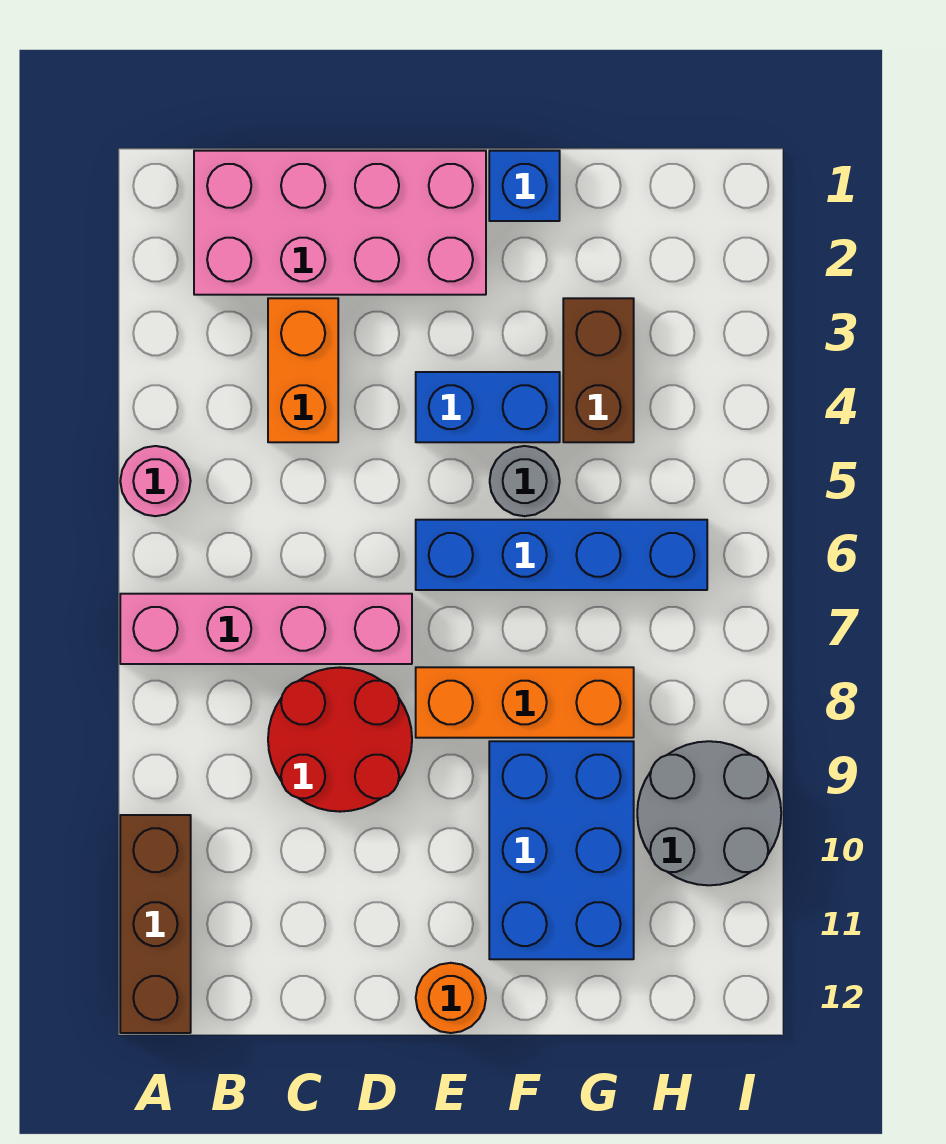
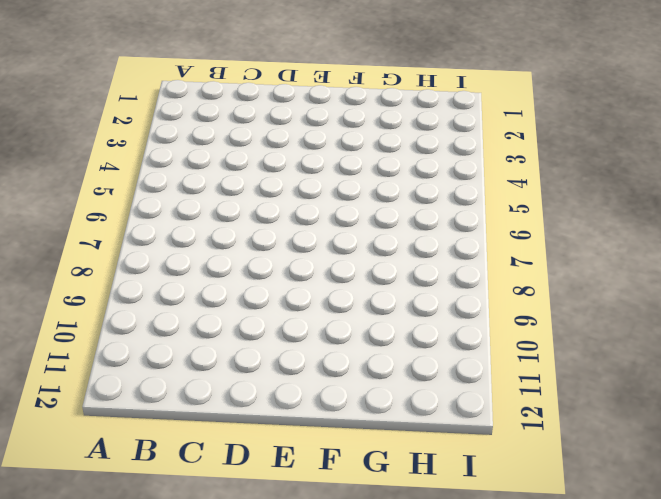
none -> pink round brick A5 level 1
none -> pink brick A7:D7 level 1
none -> brown brick A10:A12 level 1

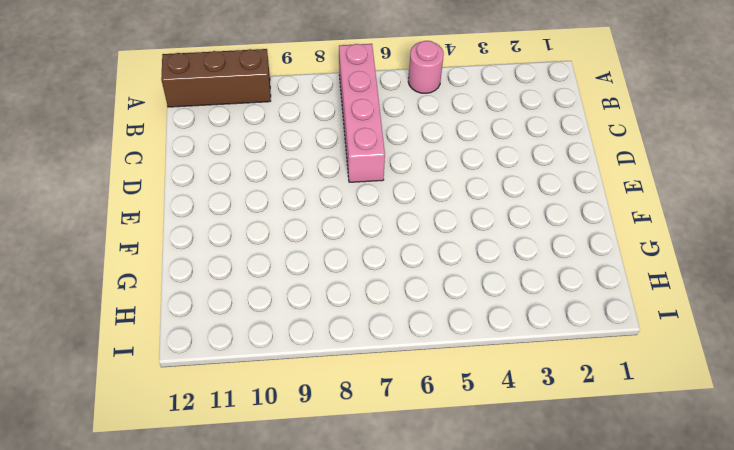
none -> pink brick B1:E2 level 1
none -> orange brick C3:C4 level 1
none -> red round brick C8:D9 level 1

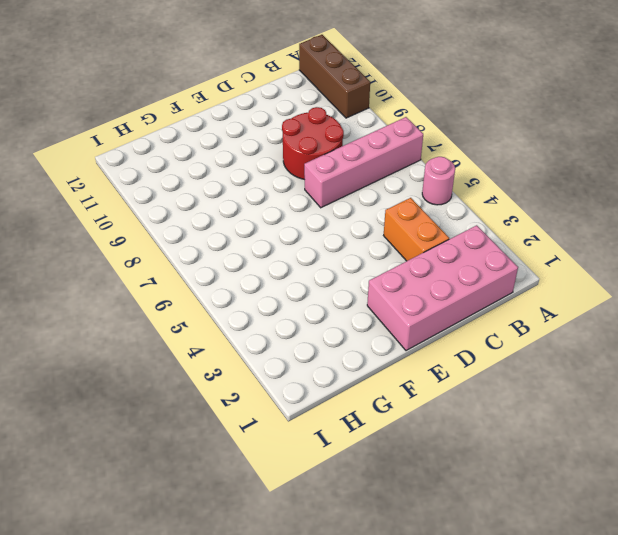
none -> blue brick E4:F4 level 1
none -> blue brick E6:H6 level 1
none -> orange brick E8:G8 level 1

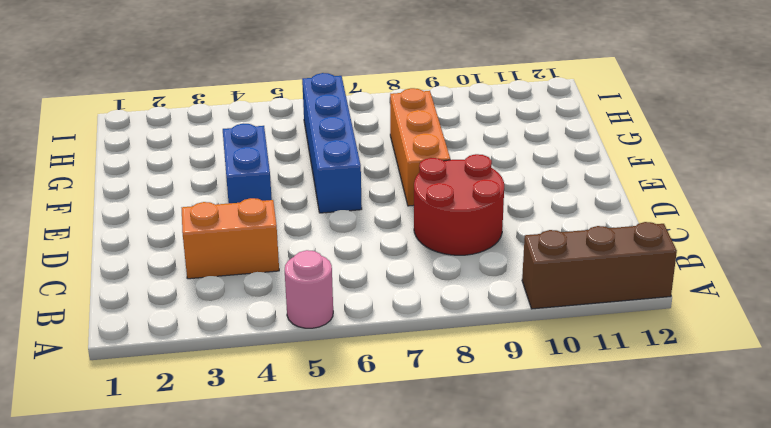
none -> pink brick A7:D7 level 1
none -> pink brick B1:E2 level 1
none -> orange round brick E12 level 1

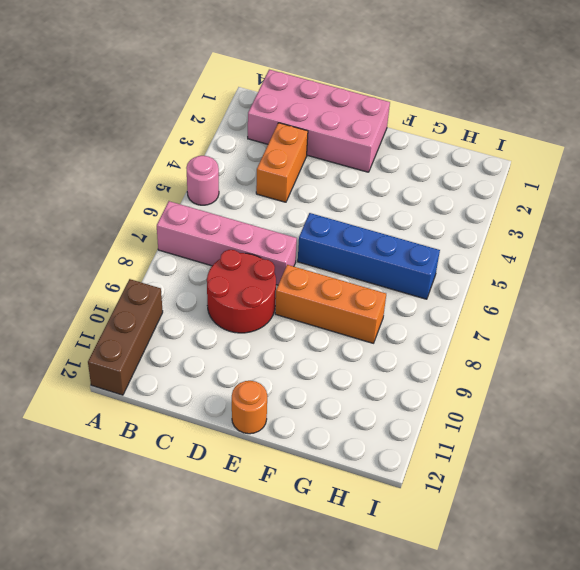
none -> blue brick E4:F4 level 1
none -> blue brick F1 level 1
none -> grey round brick F5 level 1

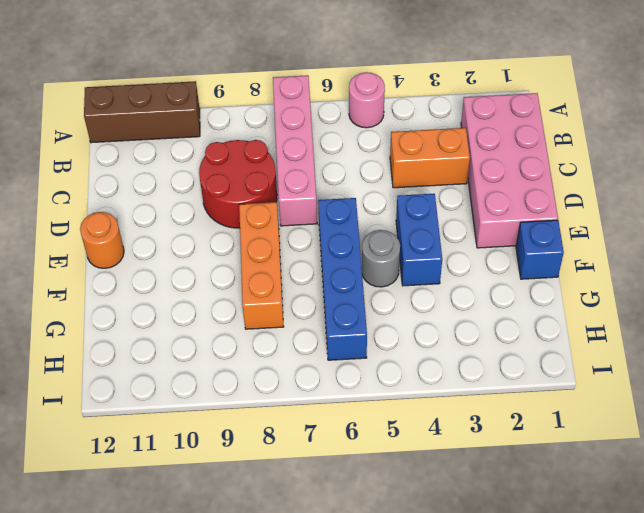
none -> blue brick F9:G11 level 1
none -> brown brick G3:G4 level 1
none -> grey round brick H9:I10 level 1

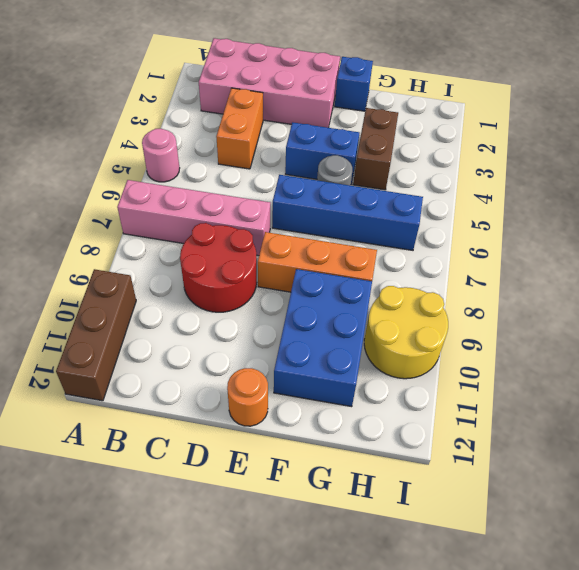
yellow round brick H9:I10 level 1 -> grey round brick H9:I10 level 1

